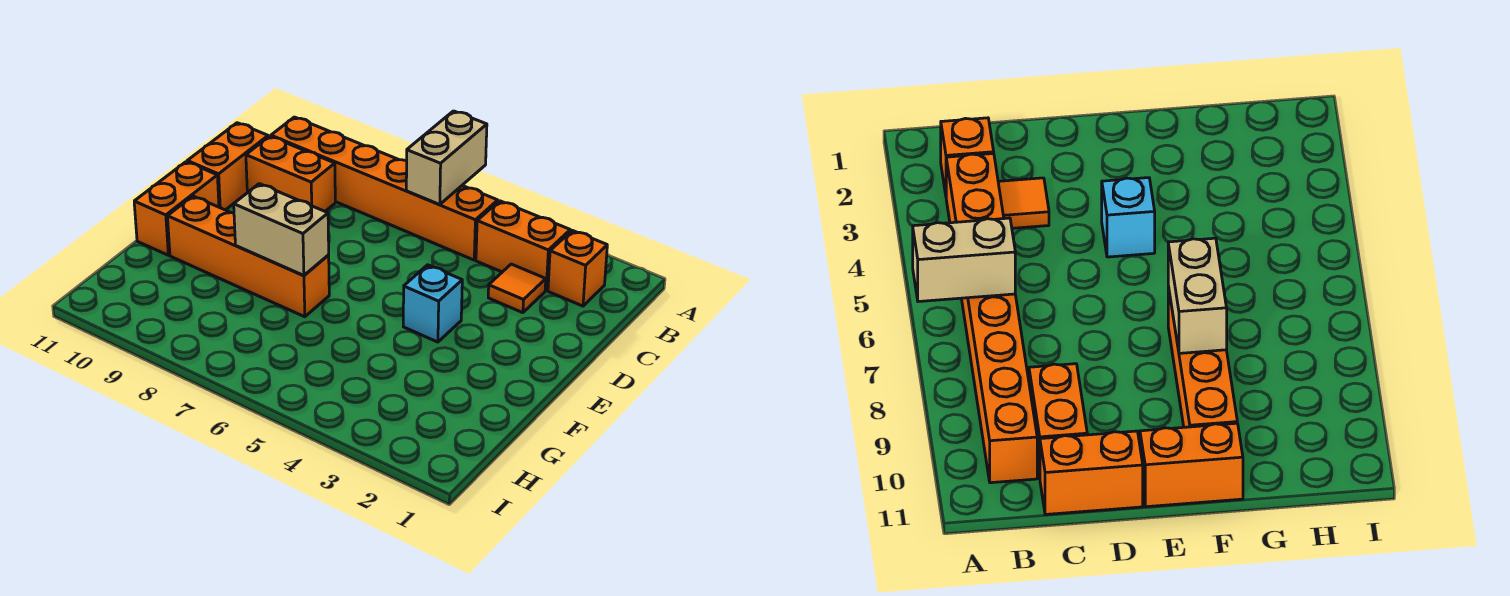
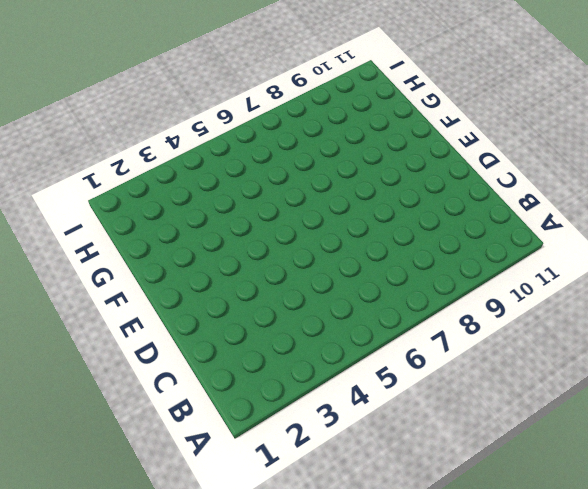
none -> orange brick B2 level 1
none -> orange brick B3:B4 level 1

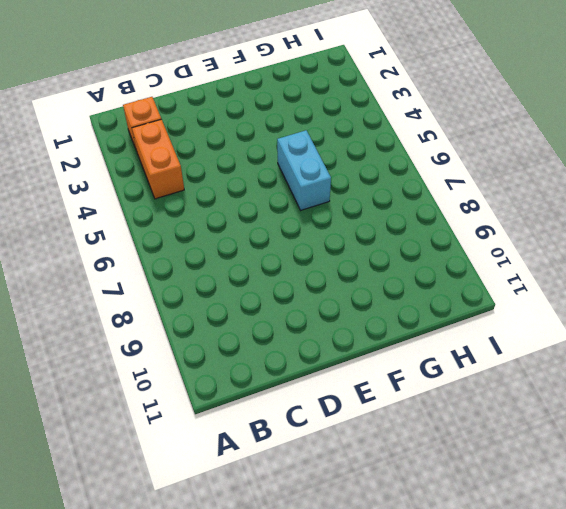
cyan brick F5:F6 level 1 -> none
none -> orange brick B5:B10 level 1
none -> orange tile C3 level 1

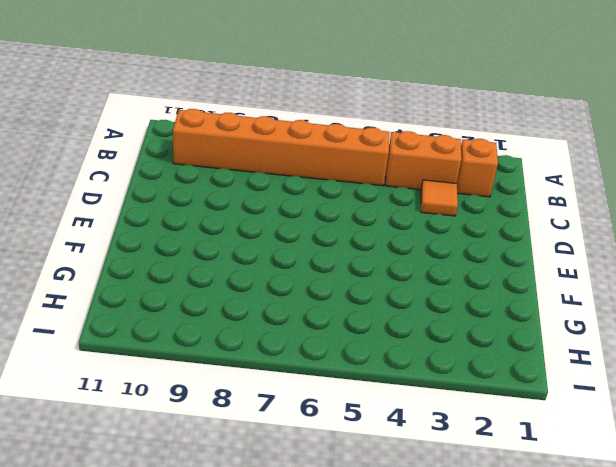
none -> orange brick C9:C10 level 1
none -> orange brick C11:D11 level 1

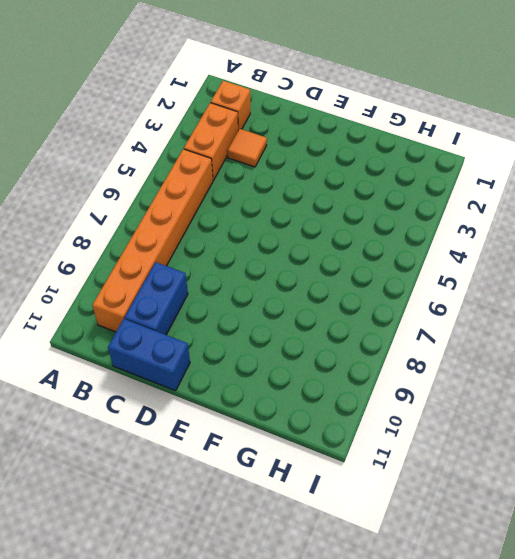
blue brick C9:C10 level 1 -> orange brick C9:C10 level 1
blue brick C11:D11 level 1 -> orange brick C11:D11 level 1
none -> cyan brick E4 level 1
none -> orange brick E11:F11 level 1

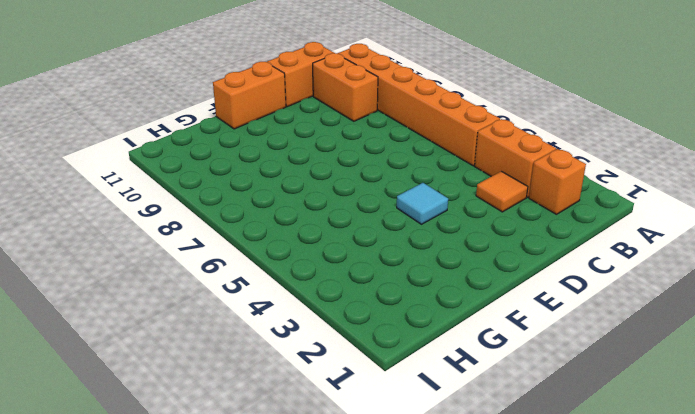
cyan tile E4 level 1 -> cyan brick E4 level 1
none -> orange brick F7:F10 level 1
none -> tan brick A6:B6 level 2

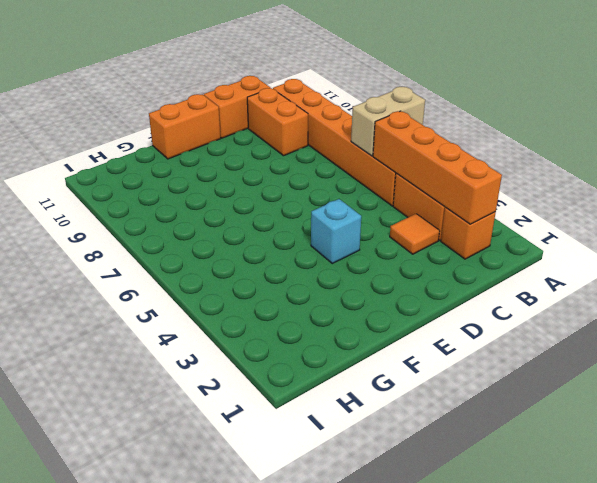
orange brick B2:B5 level 2 -> orange brick F7:F10 level 1
none -> tan brick F7:F8 level 2

